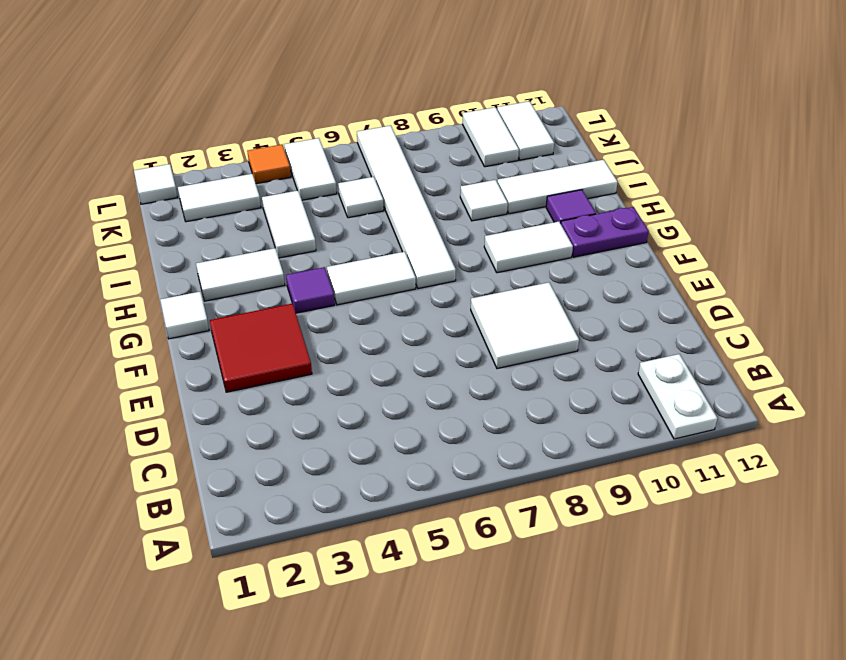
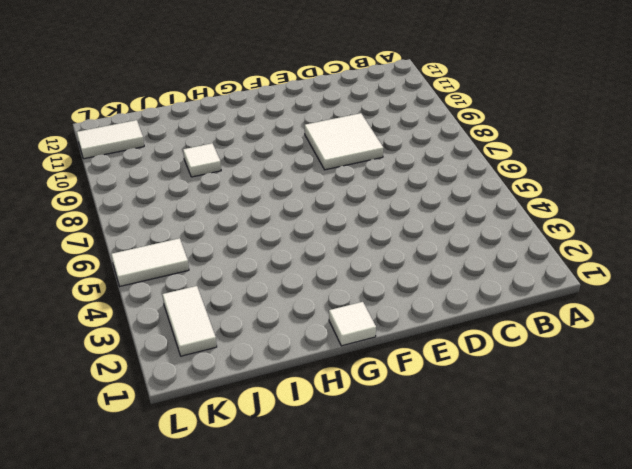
none -> white plate A11:B11 level 1
none -> red tile E2:F3 level 1
none -> purple tile G4 level 1

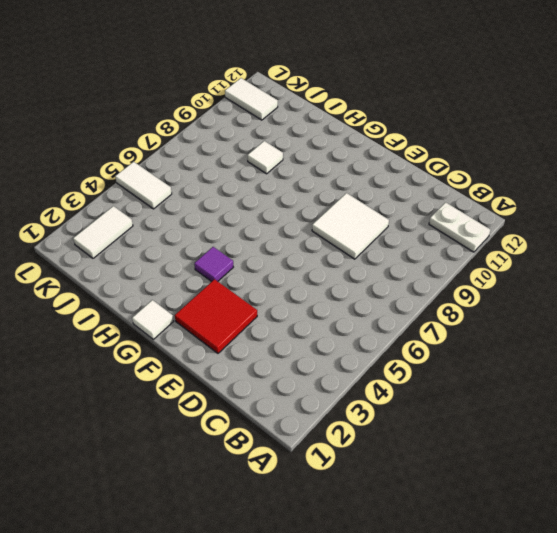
none -> white tile G5:G6 level 1
none -> white tile G7:L7 level 1
none -> white tile G9:G10 level 1

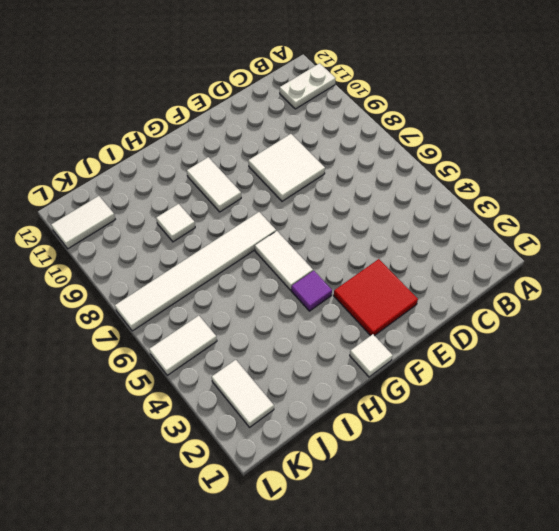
none -> purple plate G11:G12 level 1
none -> white tile H2:H3 level 1
none -> purple tile H11 level 1

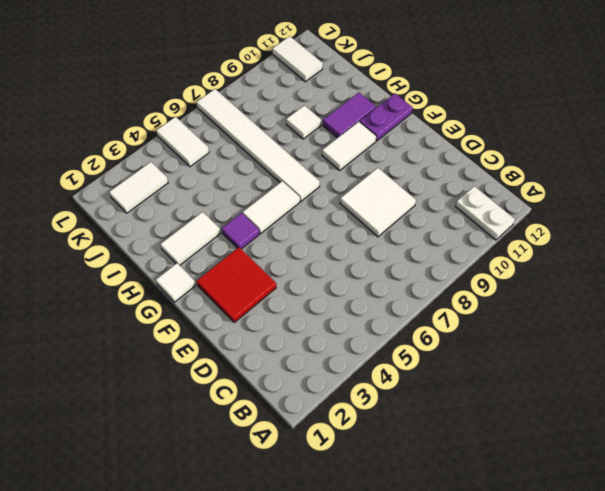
purple tile H10:H11 level 1 -> purple tile H11 level 1
none -> white tile I4:J4 level 1
none -> white tile I10:I12 level 1
none -> white tile J6 level 1

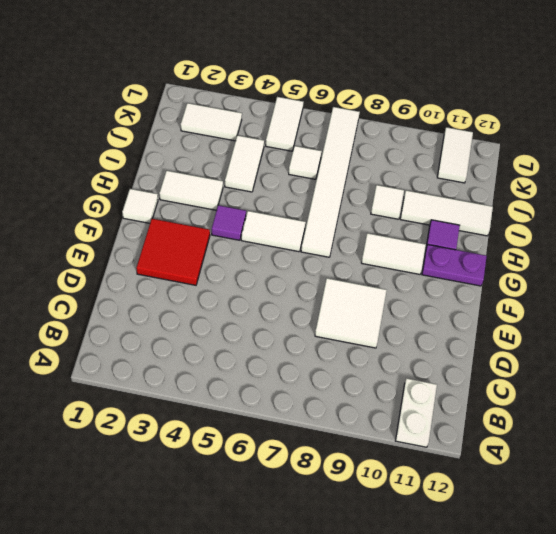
none -> white tile K10:L10 level 1
none -> white tile L1 level 1
none -> orange tile L4 level 1

